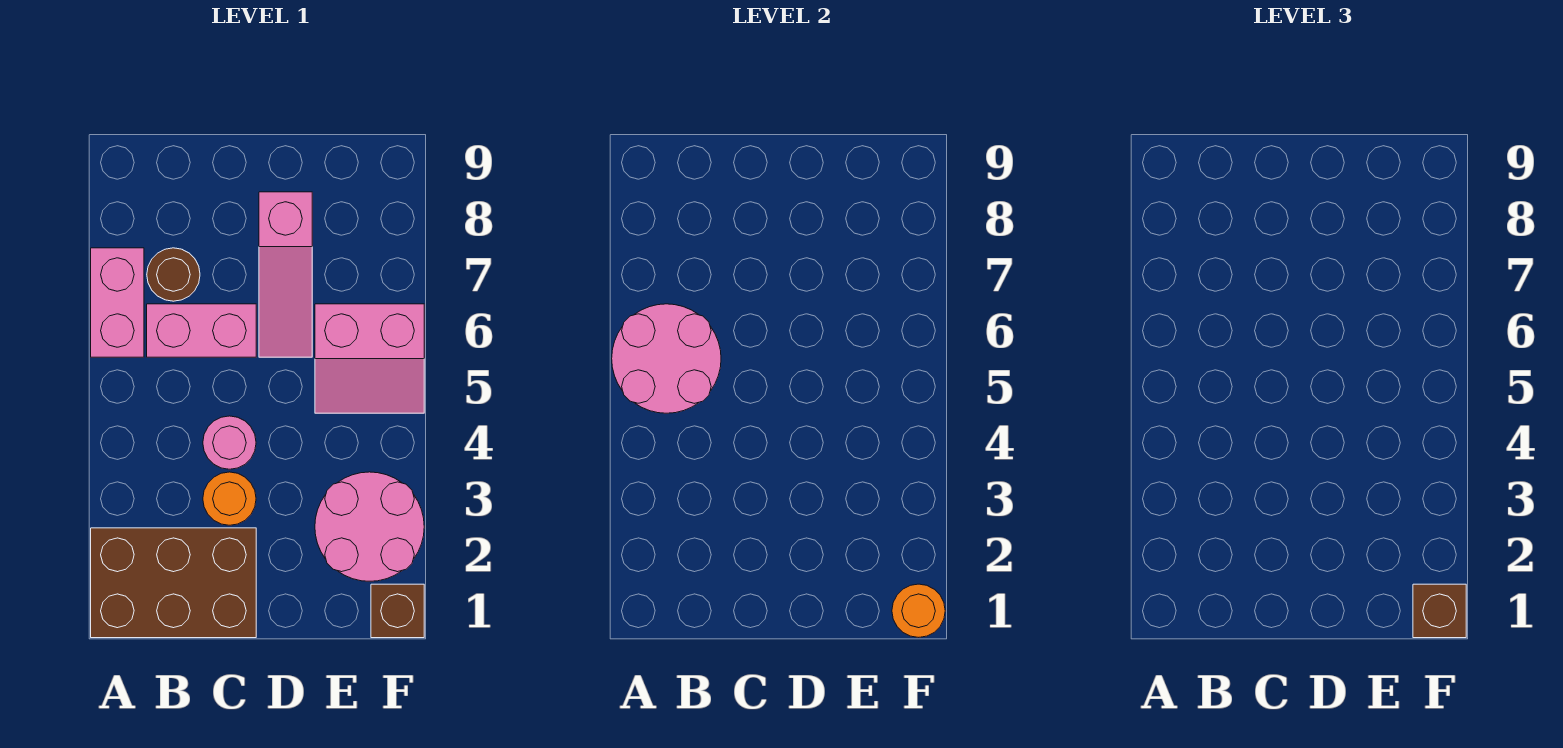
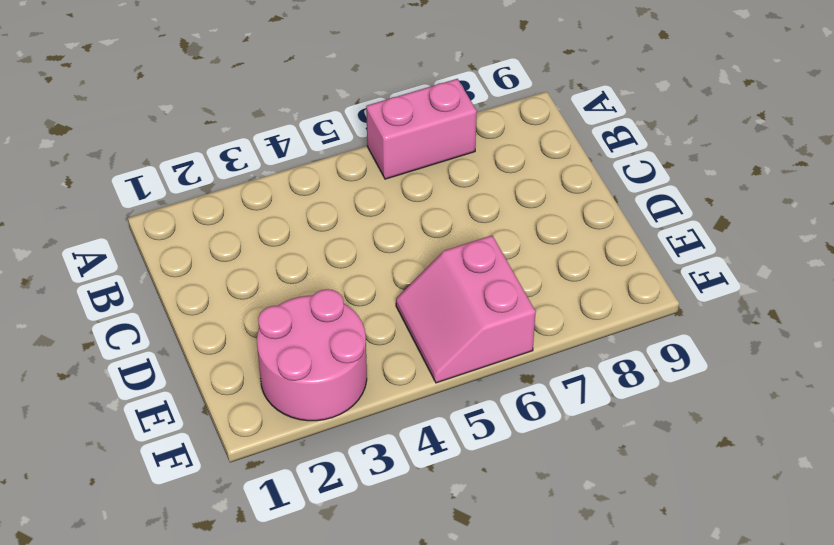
none -> brown brick A1:C2 level 1
none -> pink brick B6:C6 level 1
none -> brown round brick B7 level 1

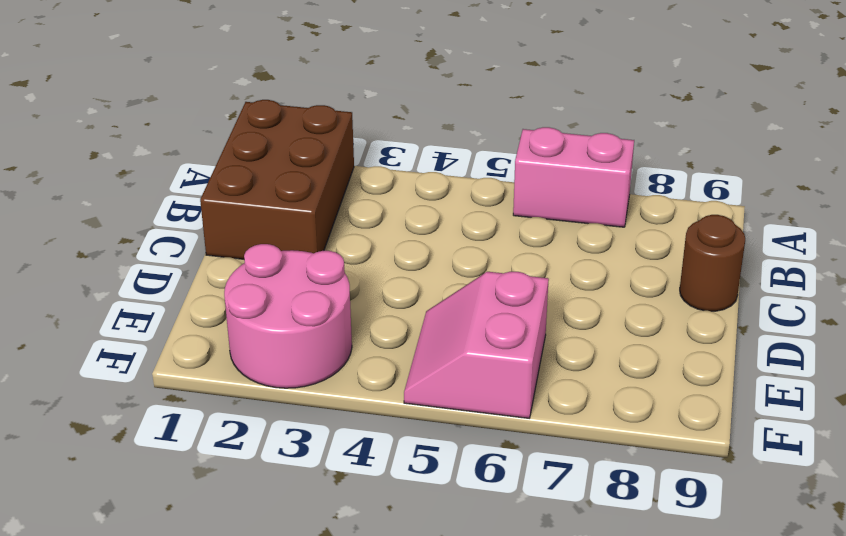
brown round brick C9 level 1 -> brown round brick B7 level 1
none -> pink brick B6:C6 level 1
none -> orange round brick C3 level 1
none -> pink round brick C4 level 1

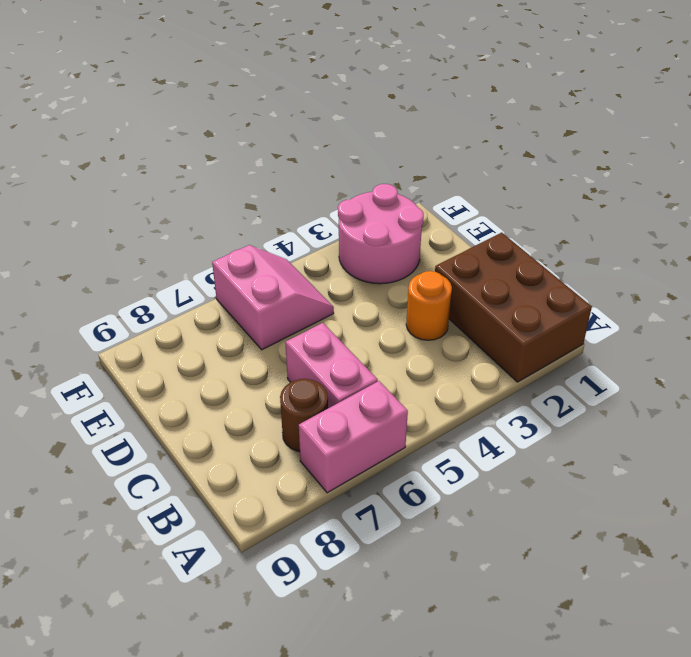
none -> pink round brick C4 level 1
none -> pink slope D6:D8 level 1 top 8
none -> brown brick F1 level 1

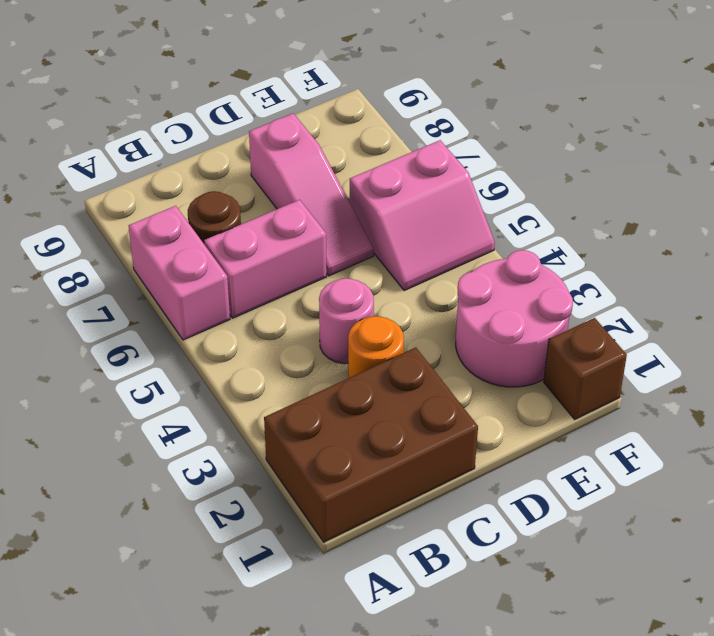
none -> pink round brick A5:B6 level 2
none -> orange round brick F1 level 2
none -> brown brick F1 level 3

